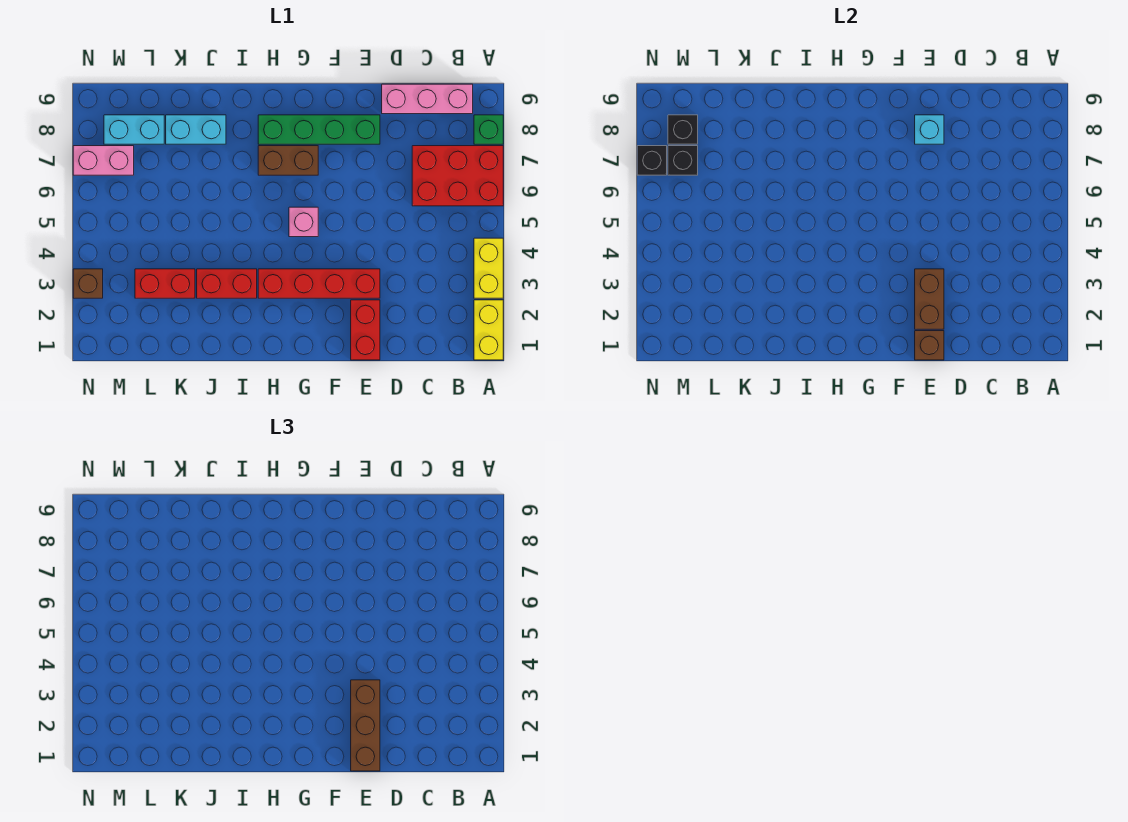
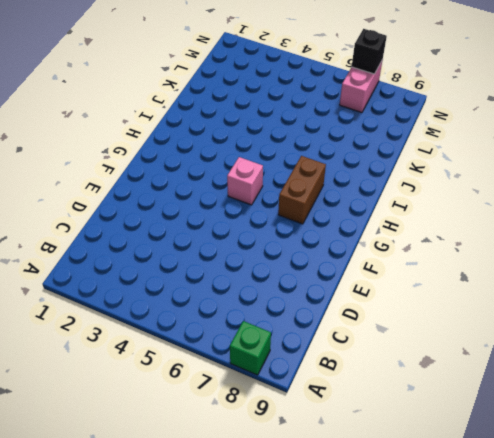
none -> yellow brick A1:A2 level 1
none -> yellow brick A3:A4 level 1
none -> red brick A6:C7 level 1

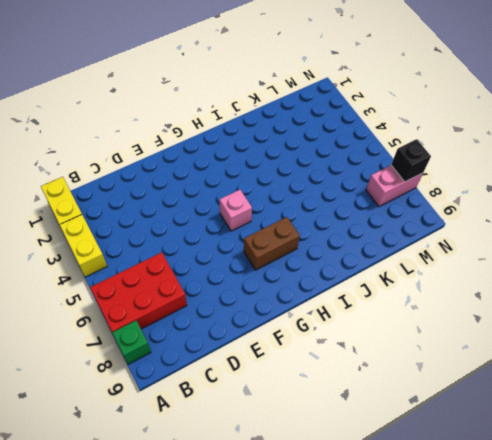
none -> pink brick B9:D9 level 1
none -> red brick E1:E2 level 1
none -> red brick E3:H3 level 1

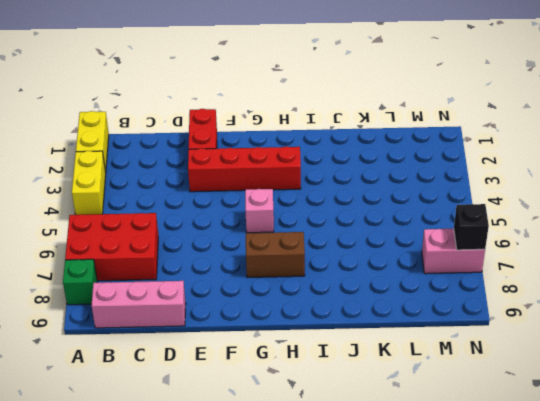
none -> green brick E8:H8 level 1
none -> red brick I3:J3 level 1
none -> cyan brick J8:K8 level 1

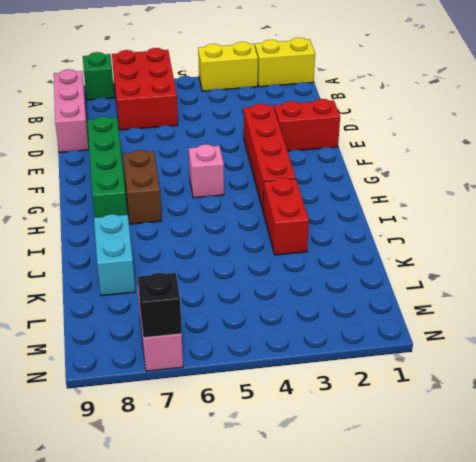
none -> red brick K3:L3 level 1
none -> cyan brick L8:M8 level 1
none -> brown brick N3 level 1

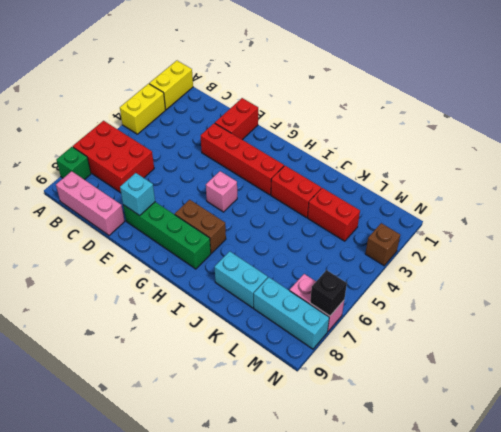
cyan brick L8:N8 level 1 -> cyan brick L8:M8 level 1
none -> brown brick E1 level 2
none -> brown brick E2:E3 level 2
none -> black brick M7 level 2

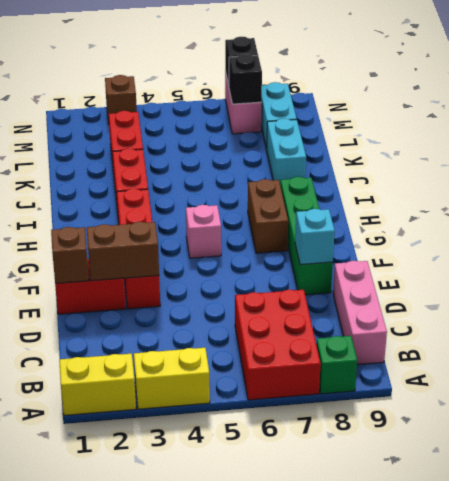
none -> black brick M8 level 2
none -> brown brick E1:E3 level 3

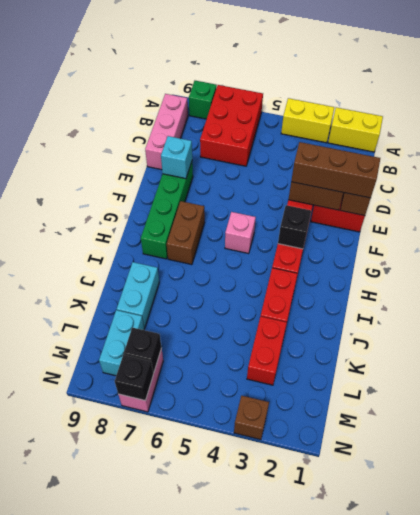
black brick G3 level 2 -> black brick M8 level 2

